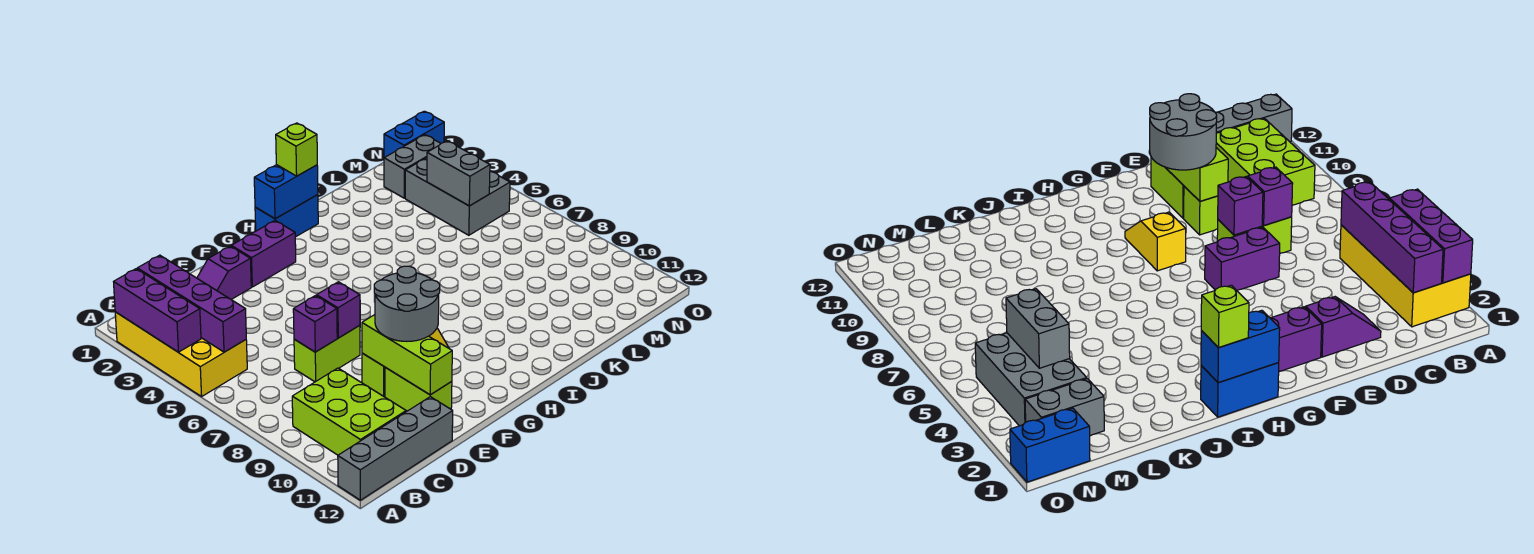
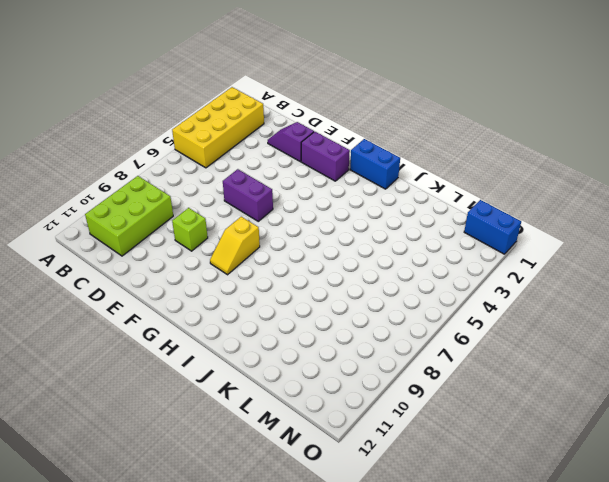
none -> grey brick A12:D12 level 1
none -> lime brick D7:E7 level 1
none -> lime brick E10:E11 level 1

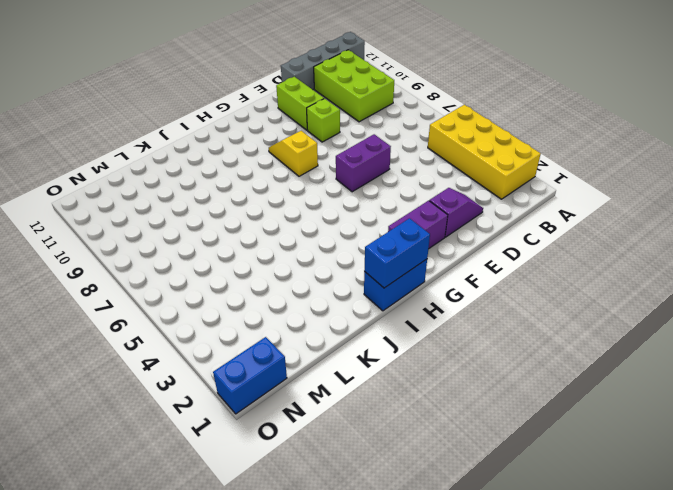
none -> lime brick D7:E7 level 1
none -> grey brick M2:N2 level 1
none -> grey brick M3:N5 level 1

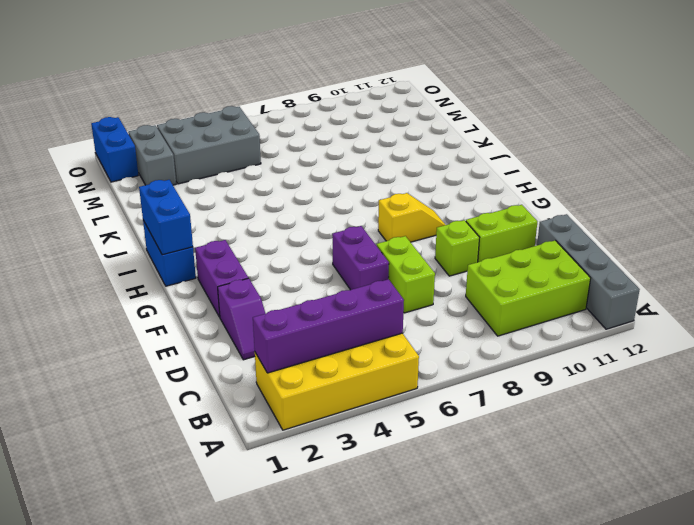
none -> purple brick A2:A4 level 2
none -> purple brick D7 level 2
none -> purple brick E7 level 2

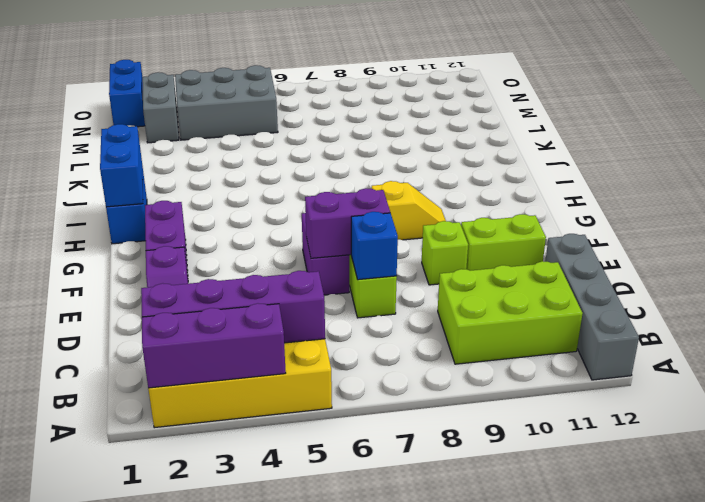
blue brick D7 level 2 -> purple brick D7 level 2
purple brick E6:E7 level 2 -> purple brick E7 level 2
none -> lime brick E9:E11 level 2
none -> grey brick M4:M5 level 2
none -> grey round brick E9:F10 level 3

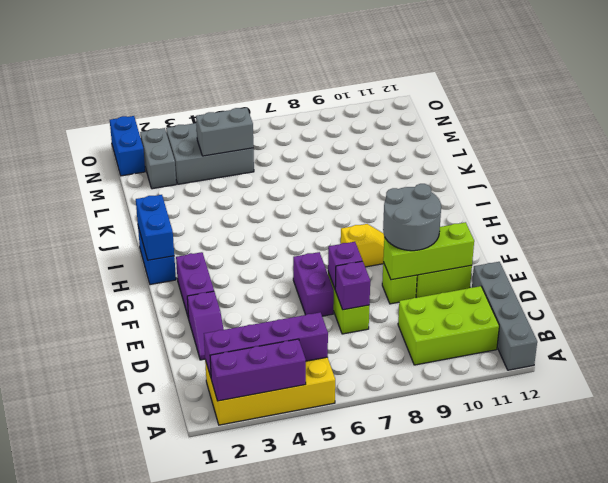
none -> lime brick I1 level 3

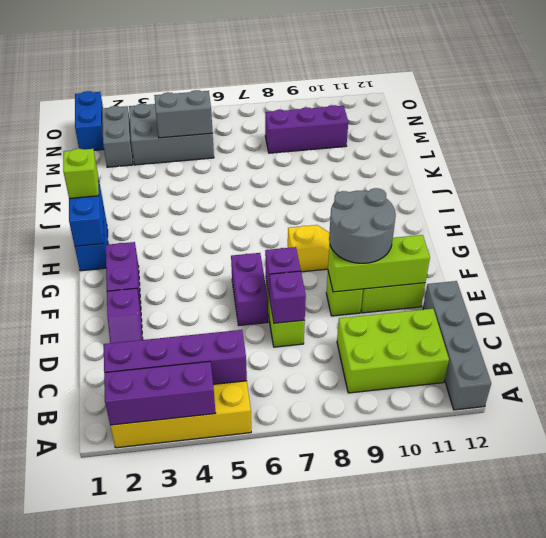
purple brick M8:M10 level 1 -> none

